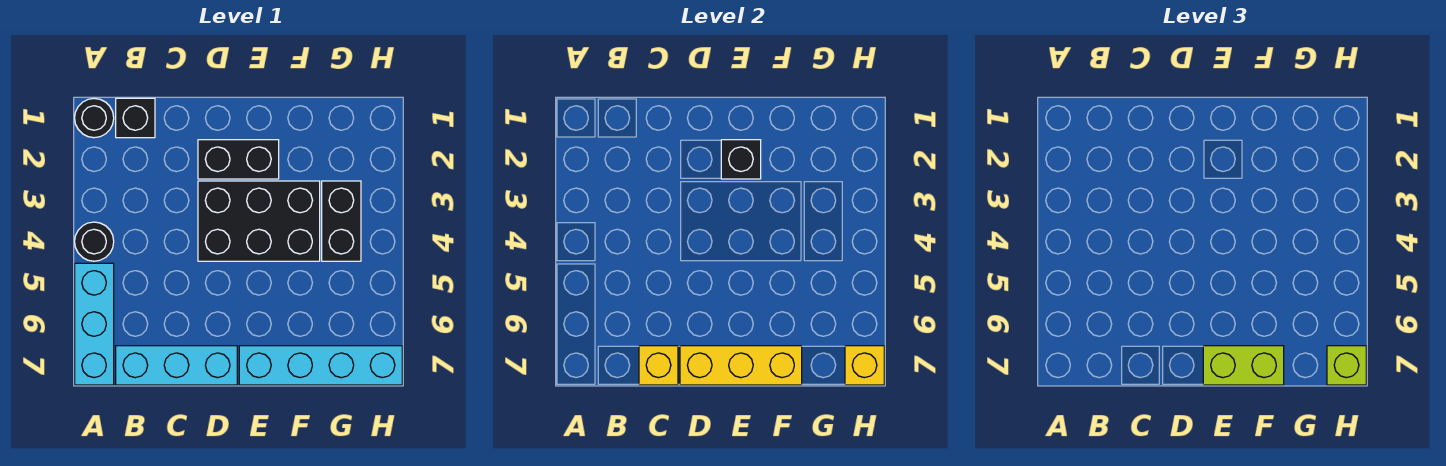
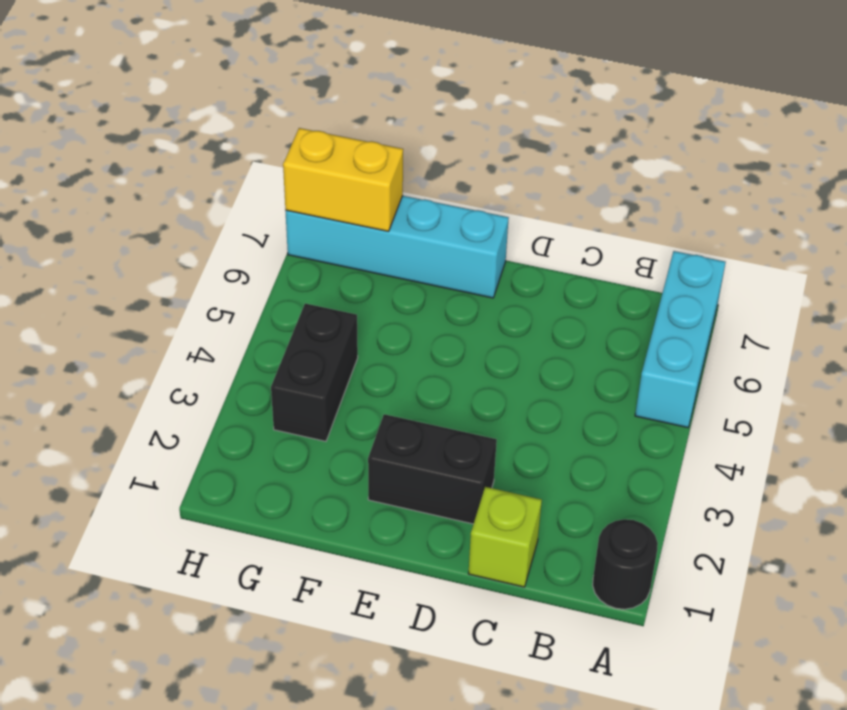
lime brick C1 level 1 -> lime brick H7 level 3
yellow brick G7:H7 level 2 -> yellow brick H7 level 2
none -> black round brick A4 level 1
none -> black brick B1 level 1
none -> cyan brick B7:D7 level 1

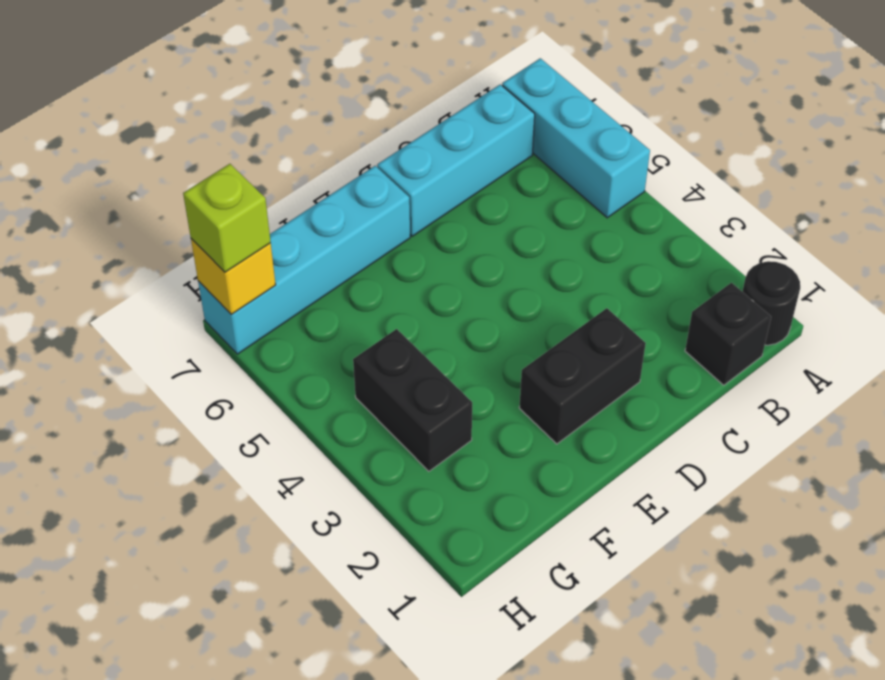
none -> black round brick A4 level 1
none -> black brick D3:F4 level 1
none -> yellow brick C7 level 2

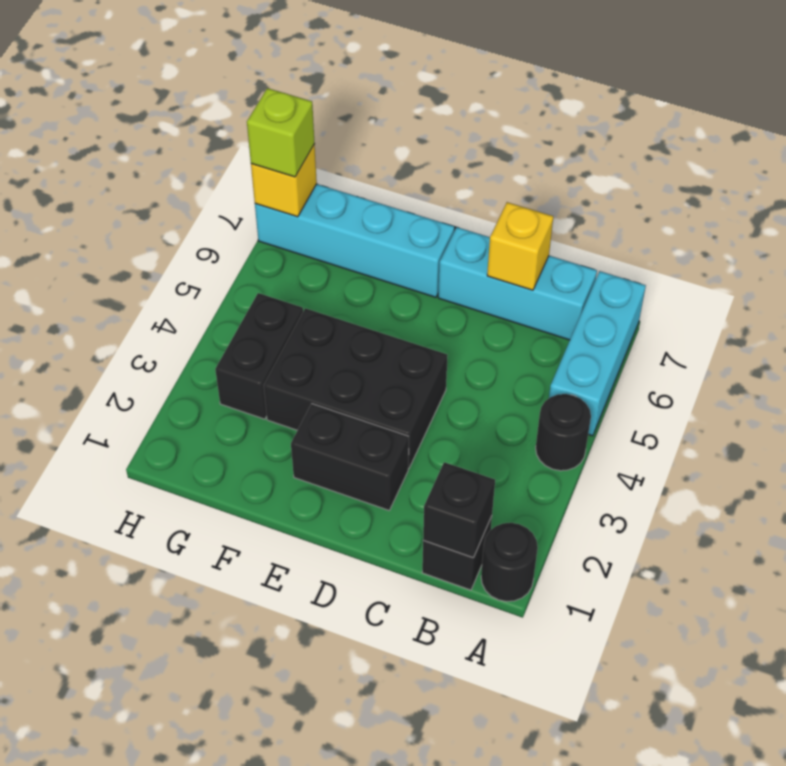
black brick B1 level 2 -> black brick E2 level 2
none -> yellow brick D7:F7 level 2
none -> lime brick E7:F7 level 3

